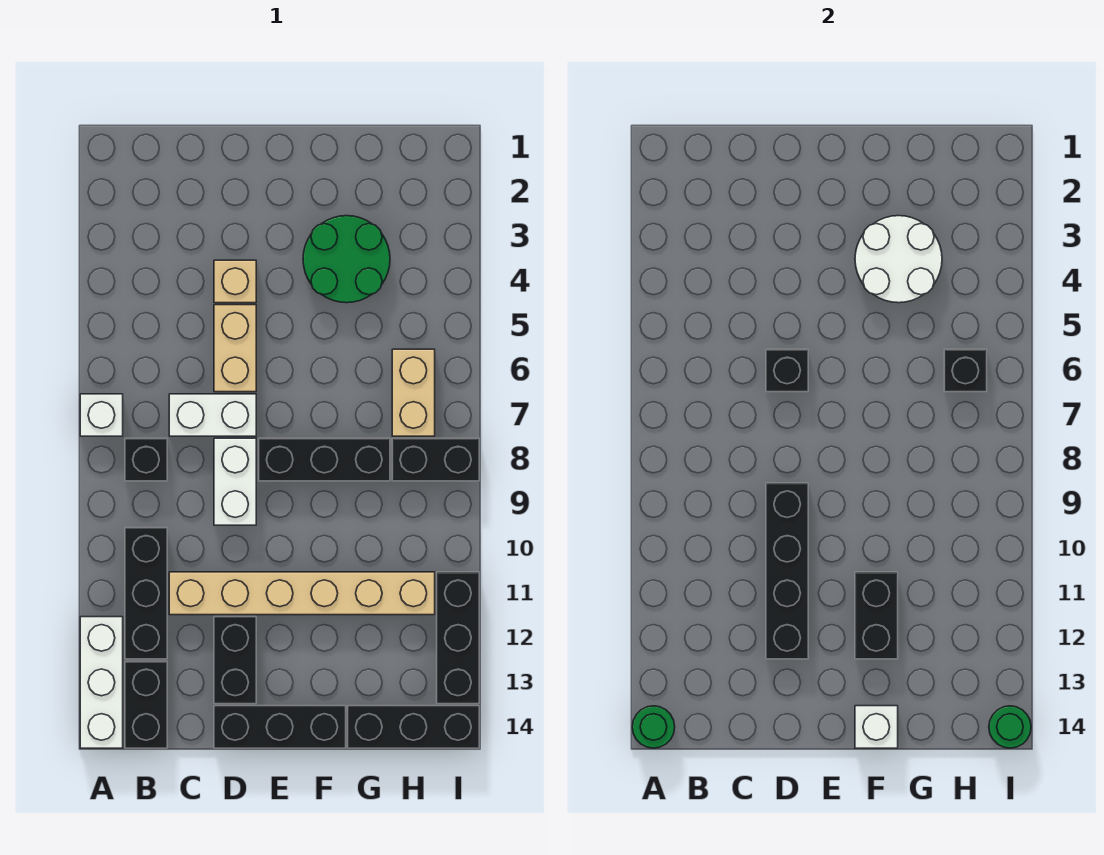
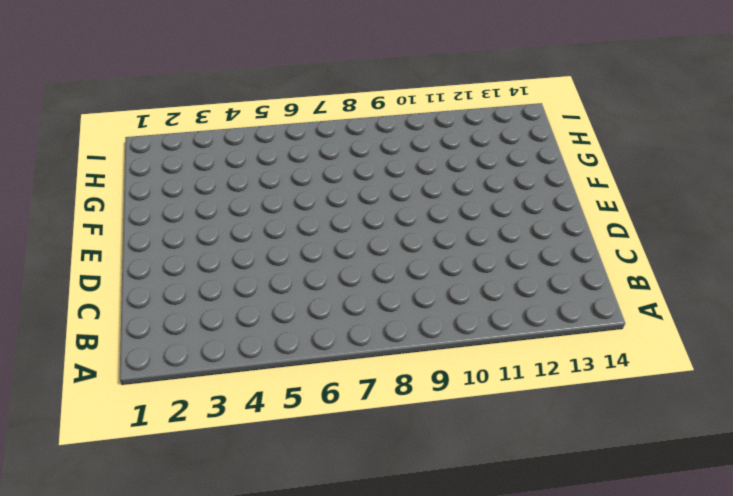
none -> white brick A7 level 1
none -> white brick A12:A14 level 1
none -> black brick B8 level 1

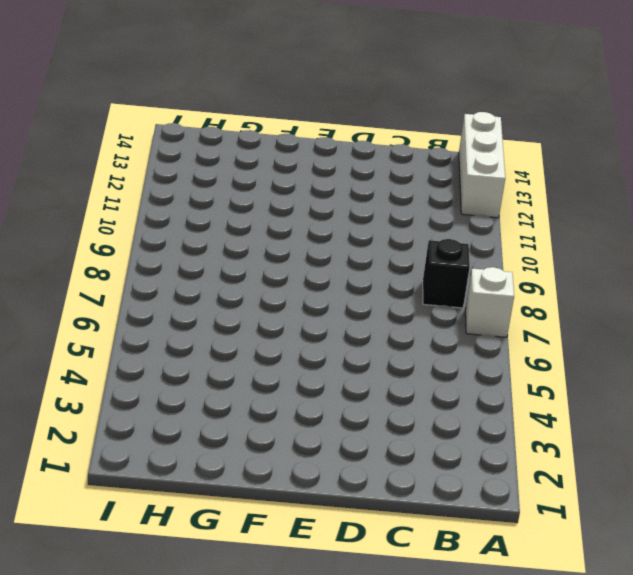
none -> black brick B10:B12 level 1
none -> black brick B13:B14 level 1
none -> white brick C7:D7 level 1

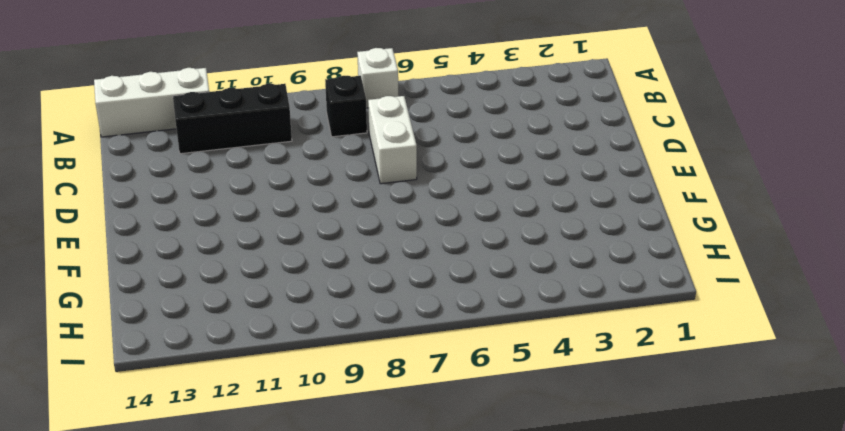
none -> black brick B13:B14 level 1
none -> tan brick C11:H11 level 1
none -> tan brick D4 level 1

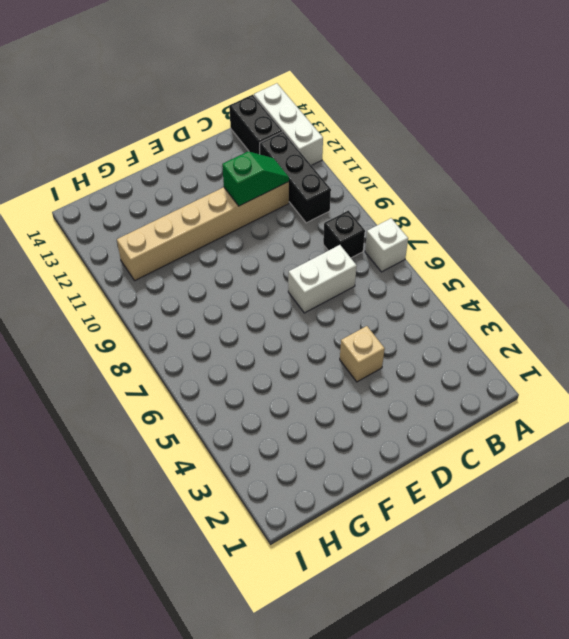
green slope C11:D11 level 2 top D -> black brick D9:D12 level 2
none -> tan brick D5:D6 level 1
none -> white brick D8:D9 level 1
none -> black brick D12:D13 level 1

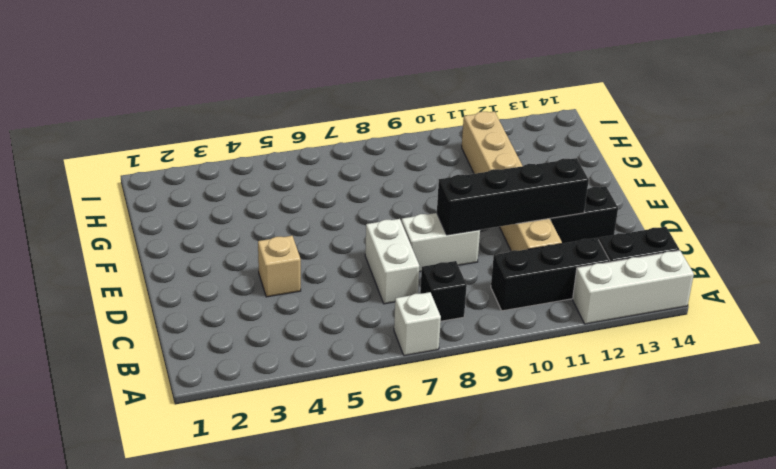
none -> tan brick D5:D6 level 1
none -> black brick D14:F14 level 1
none -> black brick E8:G8 level 1

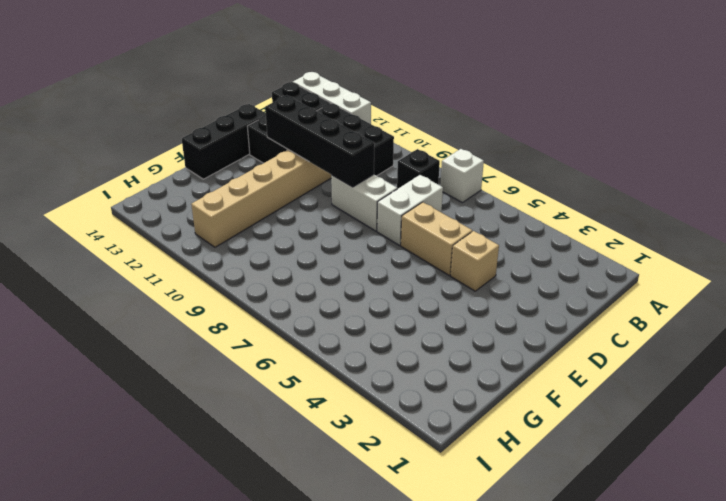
none -> black brick E8:G8 level 1
none -> green round brick F3:G4 level 1
none -> black brick G14:I14 level 1

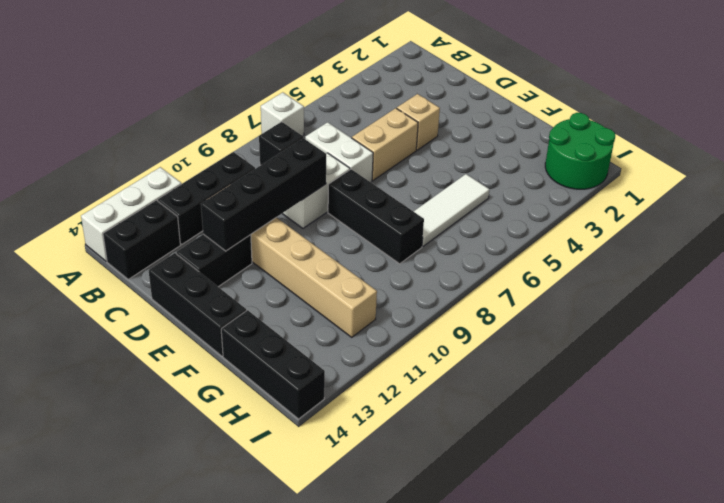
white tile G5:G7 level 1 -> none
green round brick H1:I2 level 1 -> green round brick F3:G4 level 1
none -> tan brick H6:H7 level 1
none -> black brick H8:I8 level 1
none -> black brick I11:I13 level 1

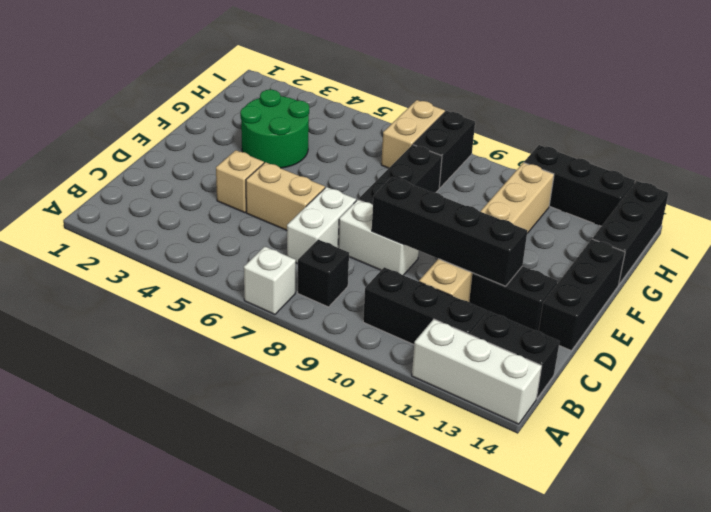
tan brick H7:I7 level 1 -> tan brick H6:H7 level 1
none -> green round brick A14 level 2
none -> black brick D6 level 2
none -> white round brick F3:G4 level 2

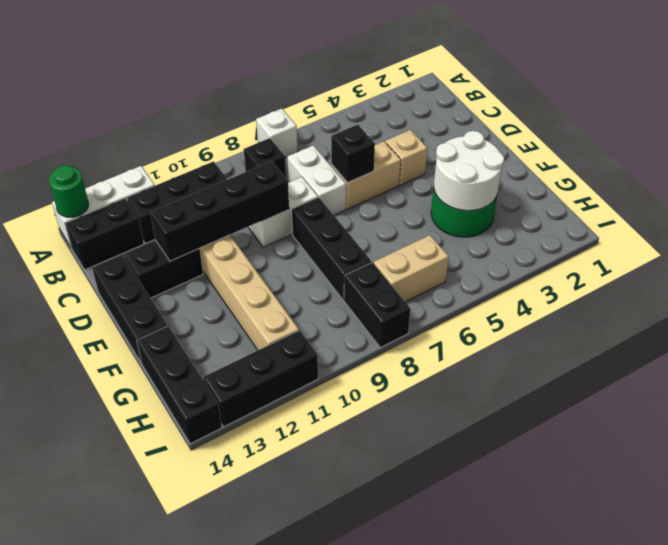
none -> black brick F11:F12 level 2
none -> white brick F14 level 2
none -> black brick H6 level 2

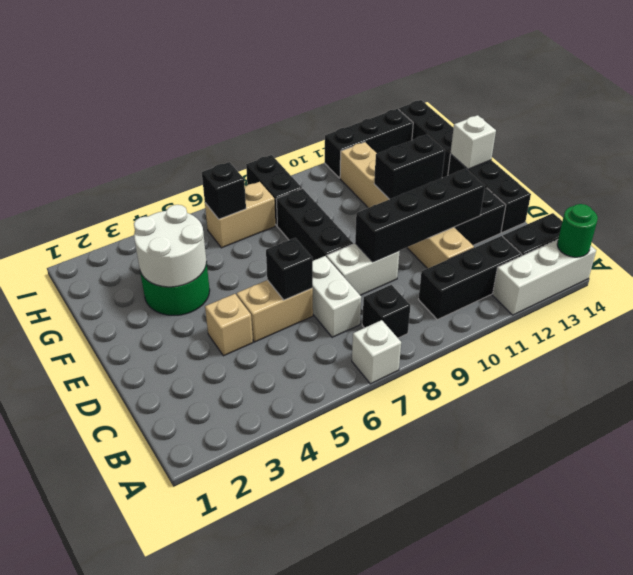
none -> green round brick I14 level 2

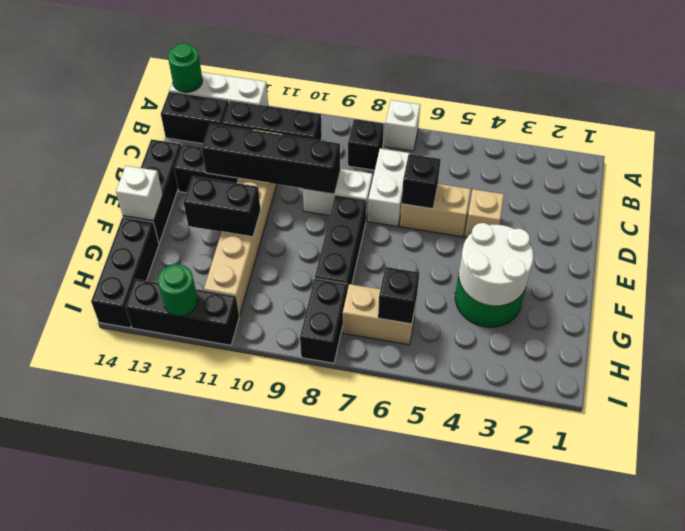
green round brick I12 level 2 -> green round brick I14 level 2

